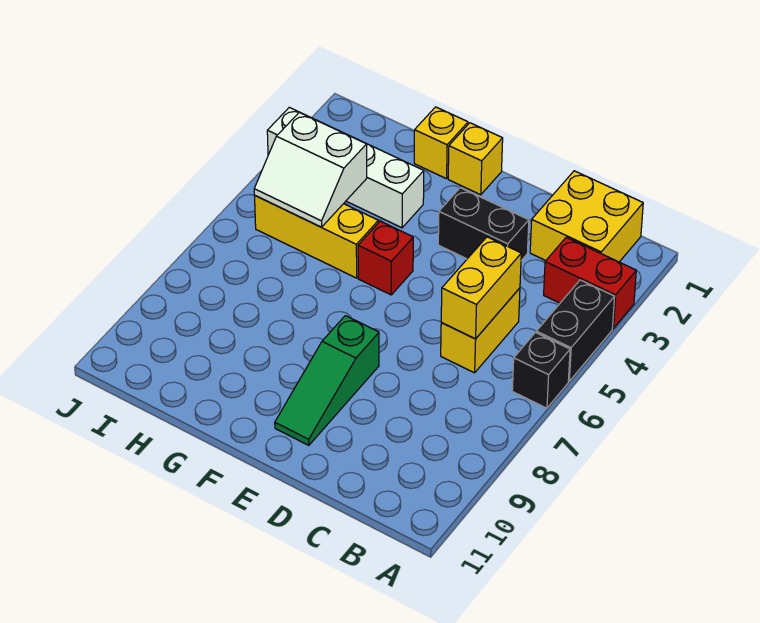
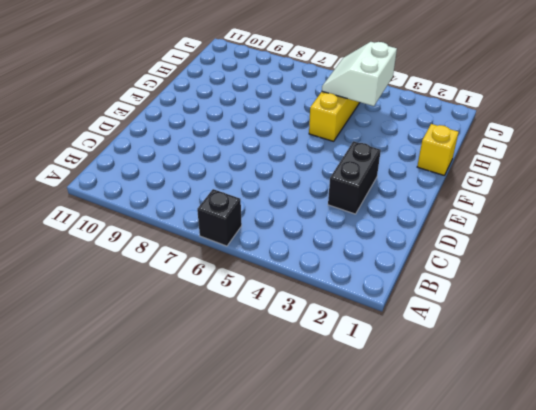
none -> red brick A3:B3 level 1
none -> black brick A4:A5 level 1
none -> yellow brick B1:C2 level 1

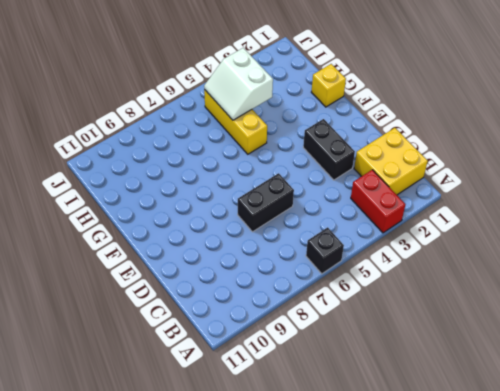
black brick D6:D7 level 1 -> black brick A4:A5 level 1
none -> yellow brick C5:C6 level 1
none -> green slope E8:E10 level 1 top 8
none -> yellow brick F1 level 1

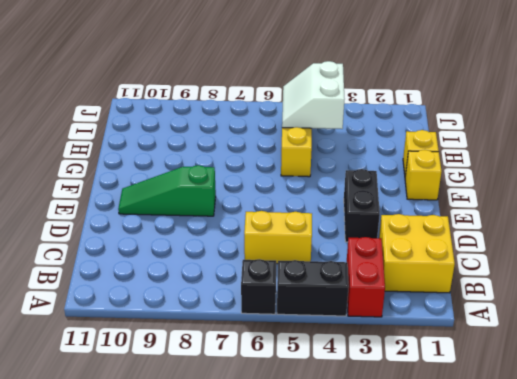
none -> red brick F5 level 1
none -> white brick G3:J3 level 1
none -> yellow brick C5:C6 level 2

